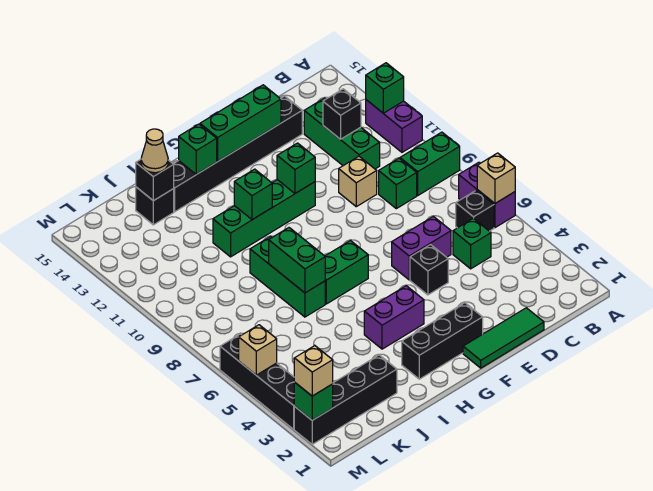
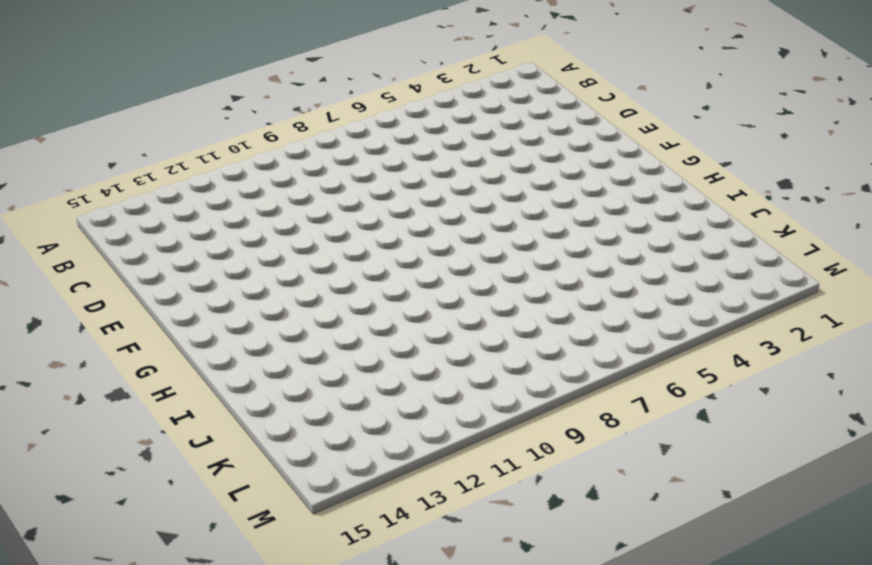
none -> purple brick A6:A7 level 1
none -> green brick A9:B9 level 1
none -> purple brick A11:A12 level 1
none -> black brick B6 level 1

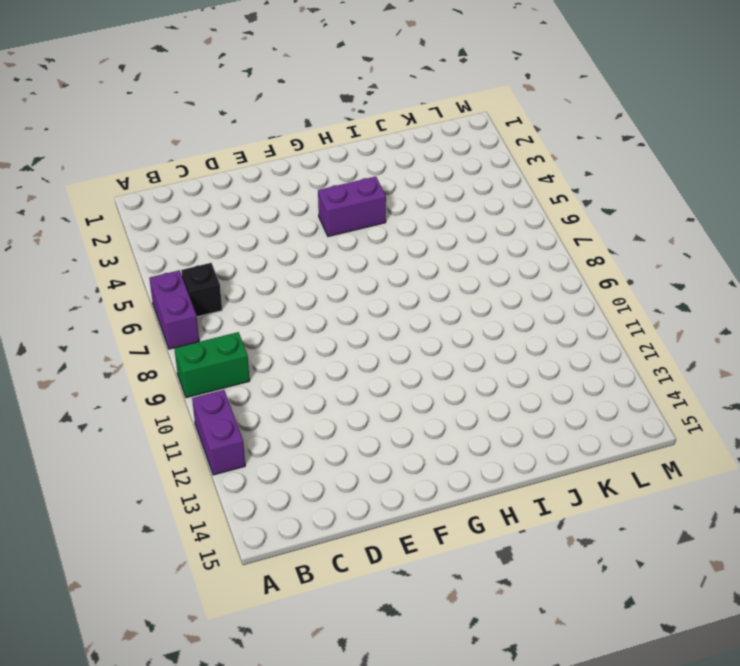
none -> green brick C5 level 1
none -> green brick C9 level 1
none -> green brick C11:C13 level 1
none -> green tile D1:F1 level 1

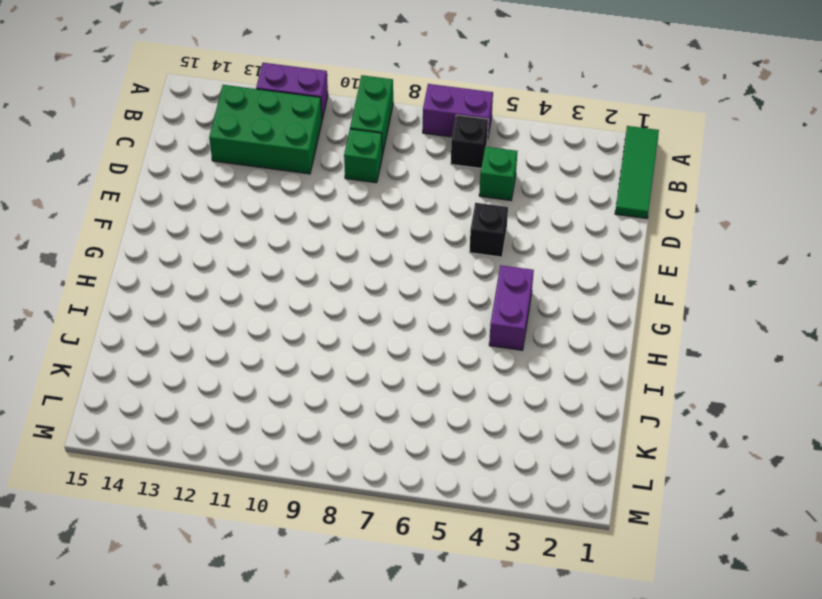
green tile A1:C1 level 1 -> green tile D1:F1 level 1
green brick B11:C13 level 1 -> green brick C11:C13 level 1
none -> purple brick D6:E6 level 1
none -> tan brick D10 level 1
none -> black brick D14:I14 level 1
none -> black brick F2:H2 level 1

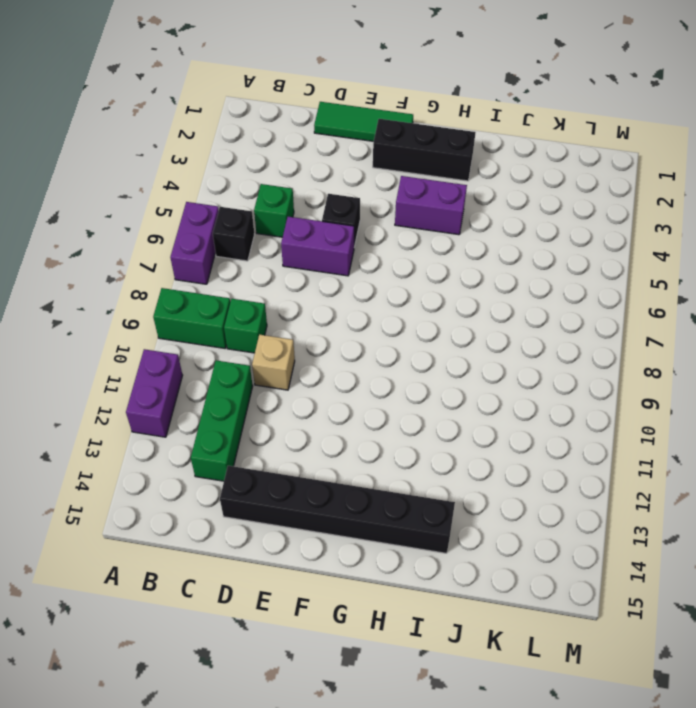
none -> green brick F11:I11 level 1
none -> green brick G7:H7 level 1
none -> green brick I7:I9 level 1
none -> black brick J2:M2 level 1

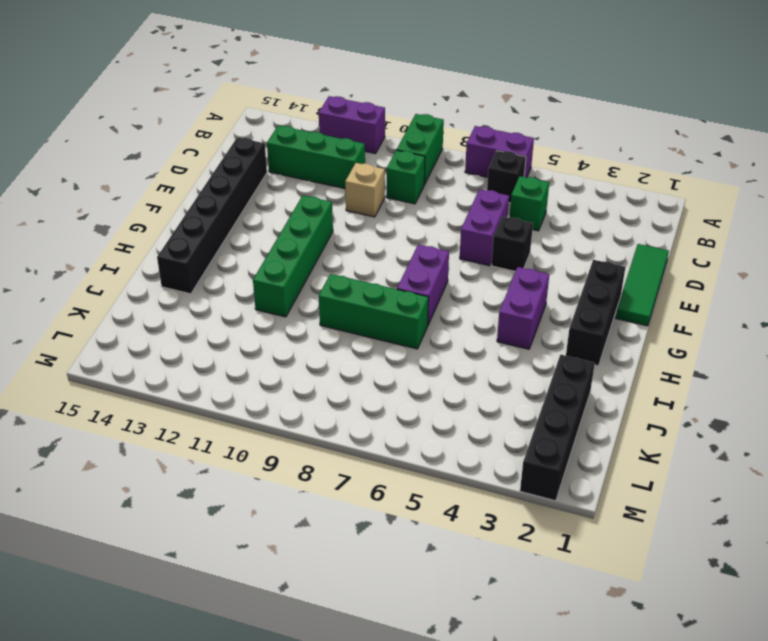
purple brick G7:H7 level 1 -> green brick G7:H7 level 1
none -> black brick J14 level 1
none -> black brick M3:M6 level 1
none -> tan brick A6 level 2
none -> green brick A12 level 2

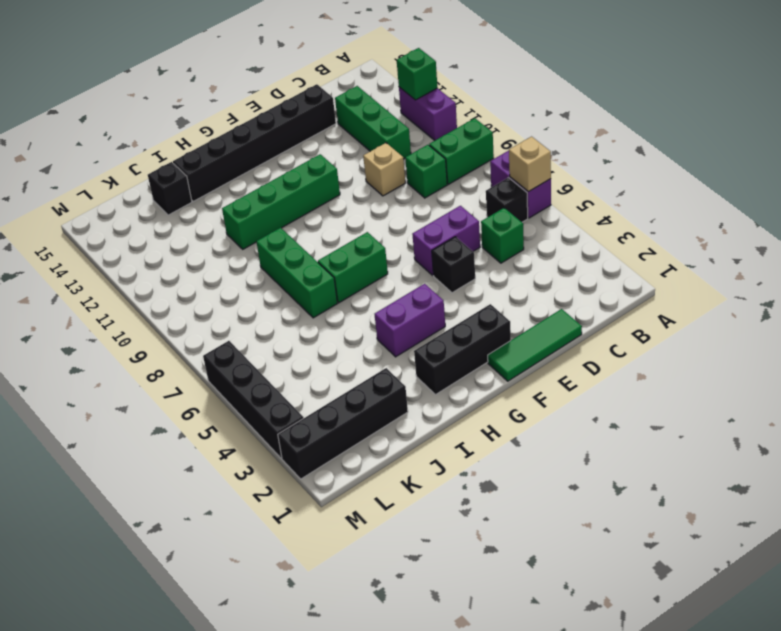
none -> black brick C12 level 2
none -> green brick E14:G14 level 2
none -> green brick F11 level 2
none -> green brick H11 level 2

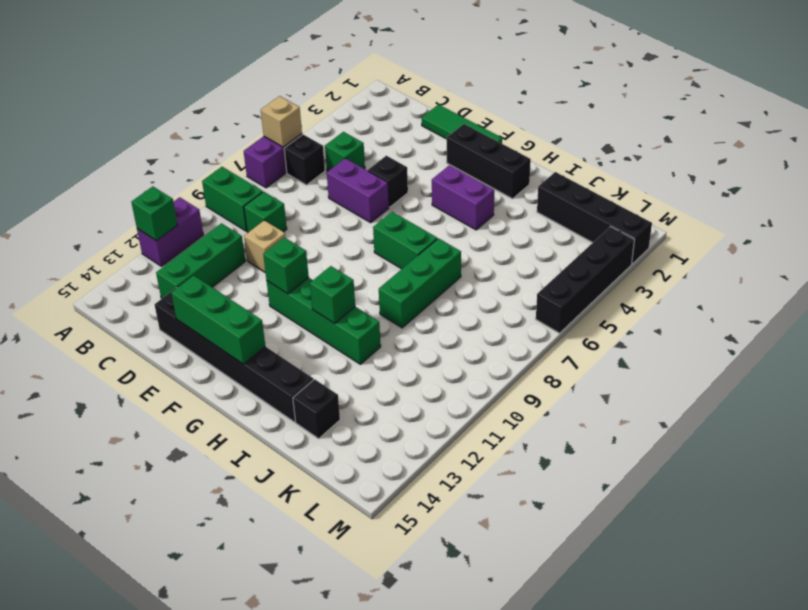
none -> black brick C12 level 2
none -> green brick H14 level 2
none -> green brick I7:I8 level 2
none -> black brick J14 level 2

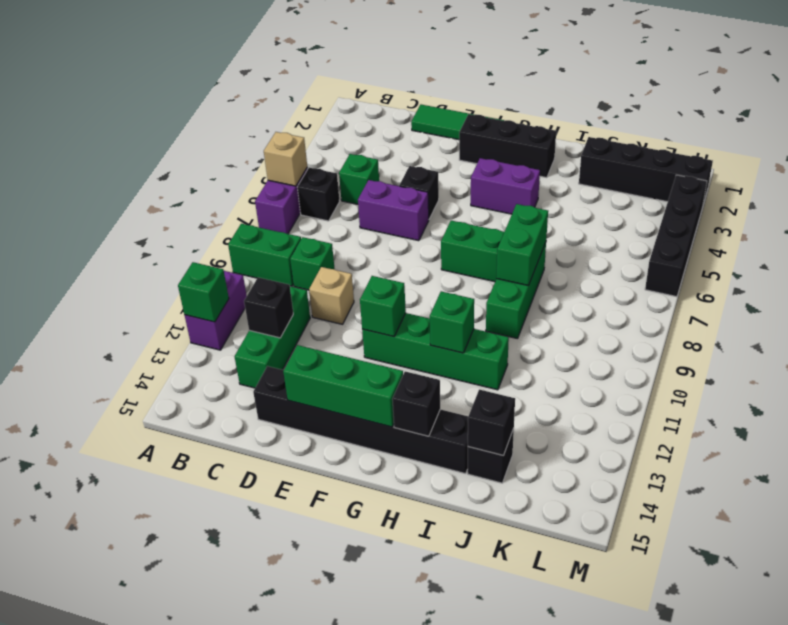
black brick H14 level 2 -> green brick H14 level 2
none -> green brick M2 level 2
none -> tan brick M5 level 2
none -> tan cone J14 level 3
none -> tan brick M2 level 3

